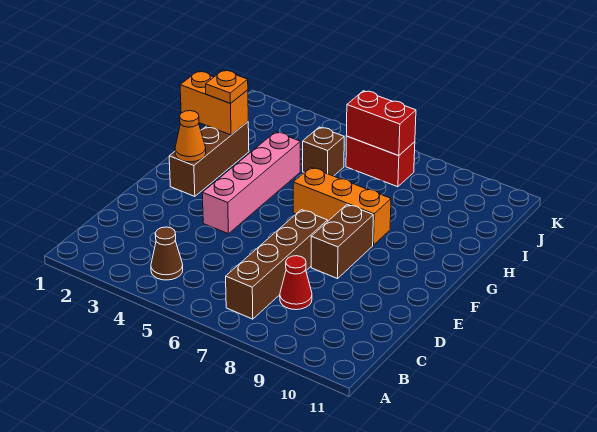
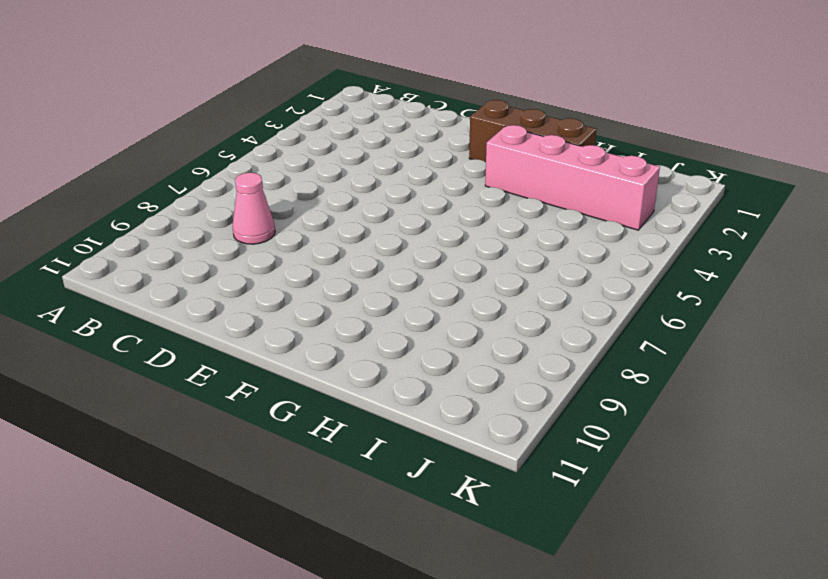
pink cone C8 level 1 -> red cone C8 level 1
pink brick G3:J3 level 1 -> pink brick E4:H4 level 1
none -> brown cone B4 level 1
none -> brown brick B7:E7 level 1
none -> brown brick E8:F8 level 1

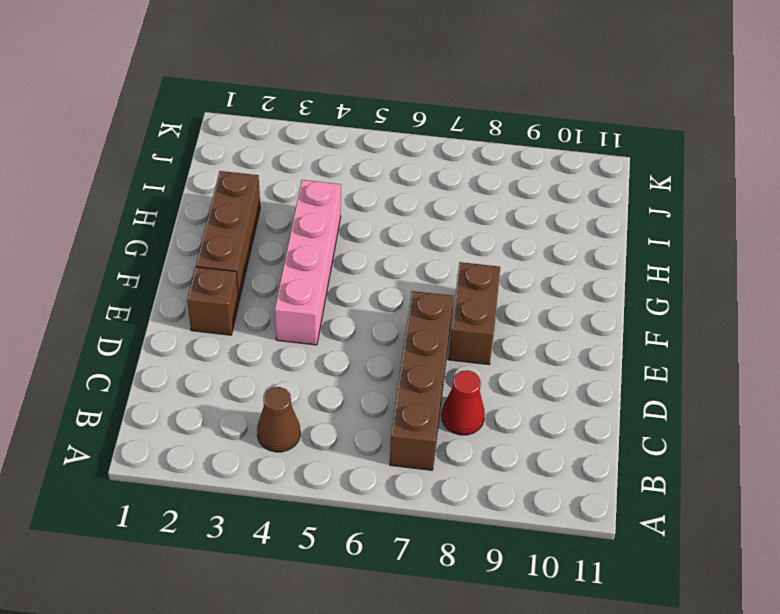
brown brick E2 level 1 -> brown brick I5 level 1
none -> orange brick G6:G8 level 1
none -> red brick J6:J7 level 1
none -> orange cone F2 level 2

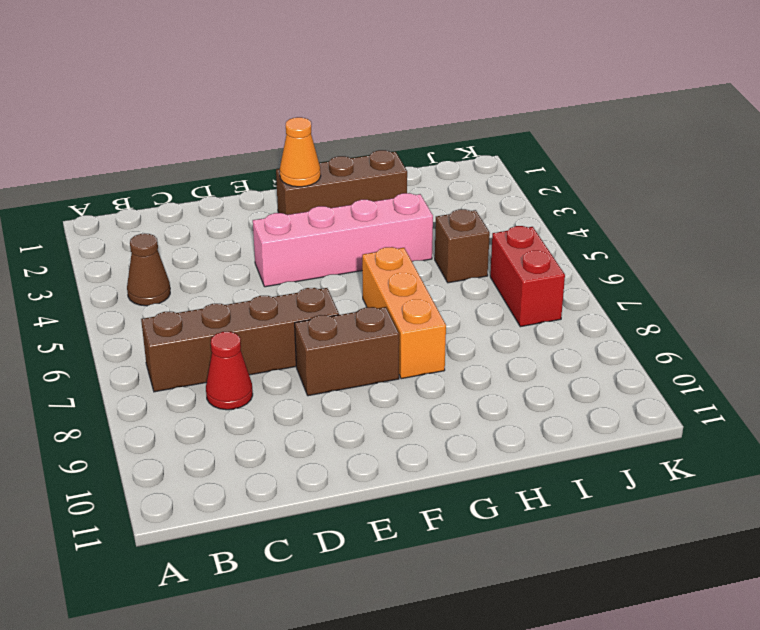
none -> orange brick H1:H2 level 2
none -> red brick J6:J7 level 2
none -> orange plate H2 level 3

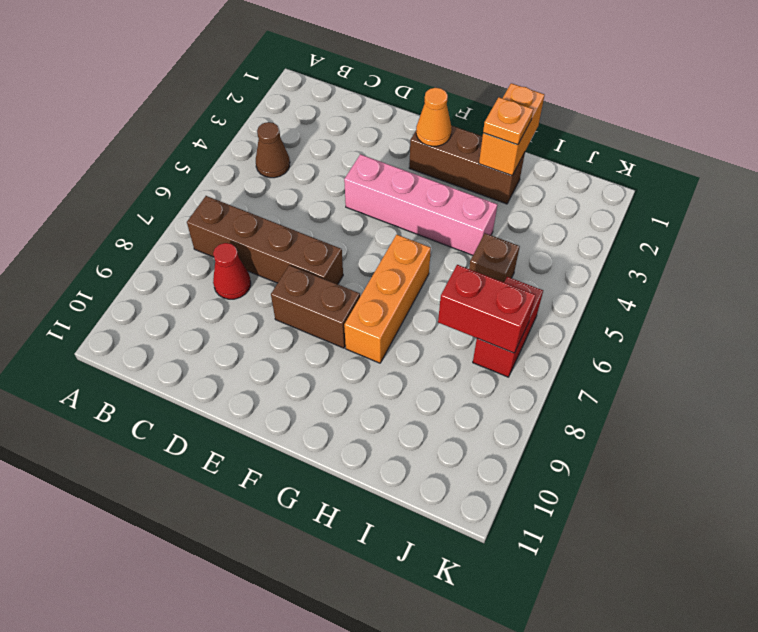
red brick I7:J7 level 2 -> red brick J6:J7 level 2

